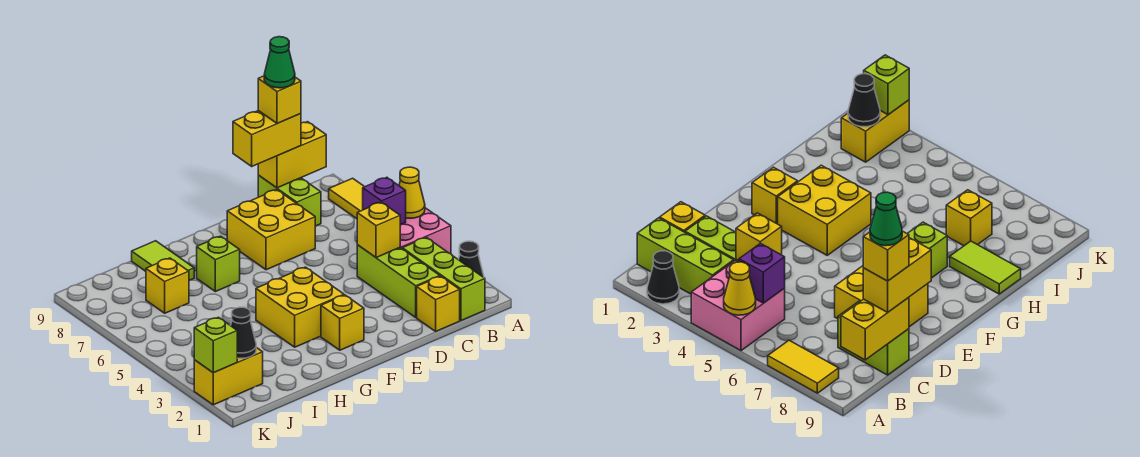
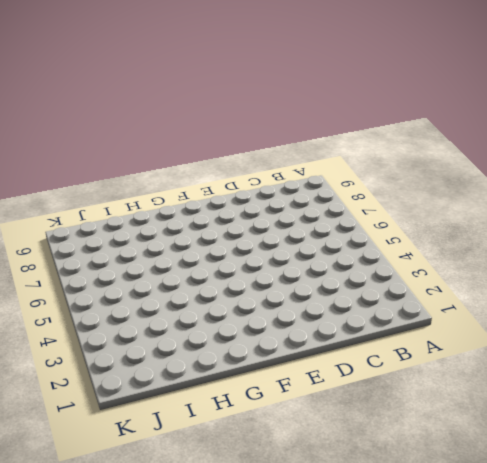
none -> black cone A2 level 1
none -> pink brick A4:B5 level 1
none -> yellow tile A7:A8 level 1

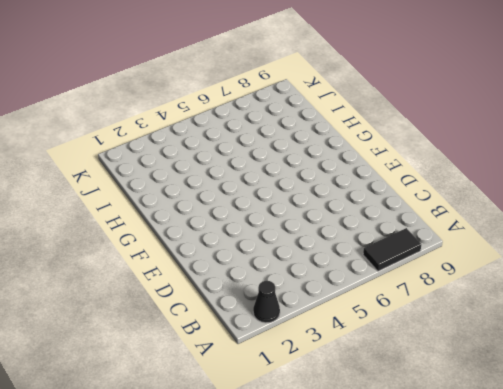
black tile A7:A8 level 1 -> yellow tile A7:A8 level 1
none -> pink brick A4:B5 level 1
none -> lime brick B1:B3 level 1
none -> yellow brick C1 level 1

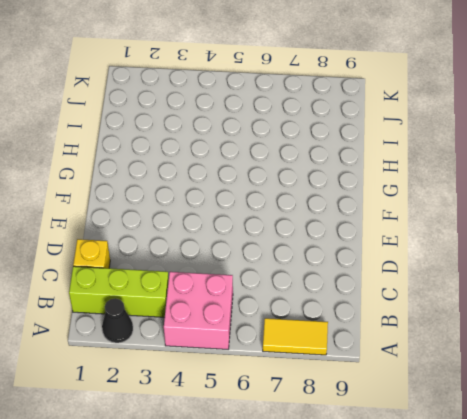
none -> lime brick C2:C4 level 1
none -> lime brick C8:C9 level 1
none -> yellow brick D7:E8 level 1

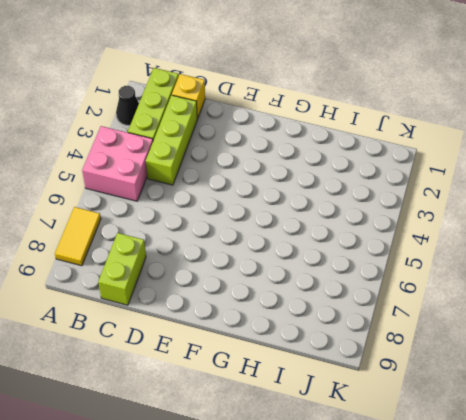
none -> yellow brick D7:E8 level 1
none -> yellow brick F2 level 1
none -> yellow brick F3:G4 level 1

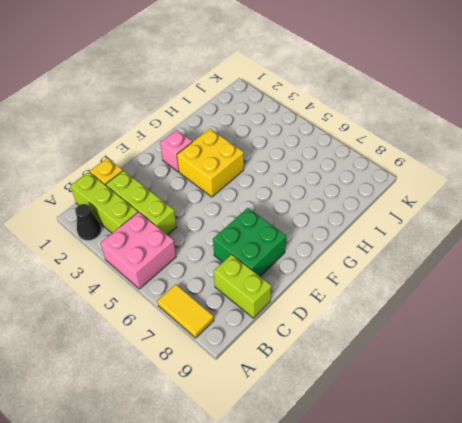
green brick D7:E8 level 1 -> yellow brick D7:E8 level 1
pink brick F2 level 1 -> yellow brick F2 level 1
none -> lime brick G7 level 1
none -> lime tile H8:H9 level 1
none -> yellow brick I7 level 1

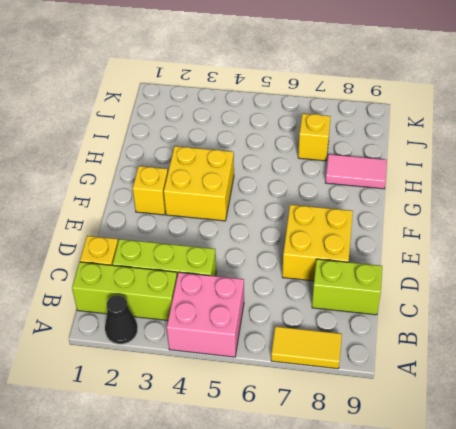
pink tile H8:H9 level 1 -> lime tile H8:H9 level 1
none -> lime brick G7 level 1
none -> yellow brick J2:K2 level 1
none -> yellow cone A5 level 2

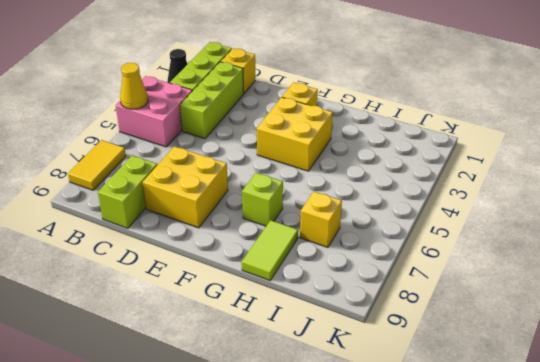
none -> yellow brick J2:K2 level 1
none -> purple brick B5 level 2
none -> yellow brick B9:C9 level 2

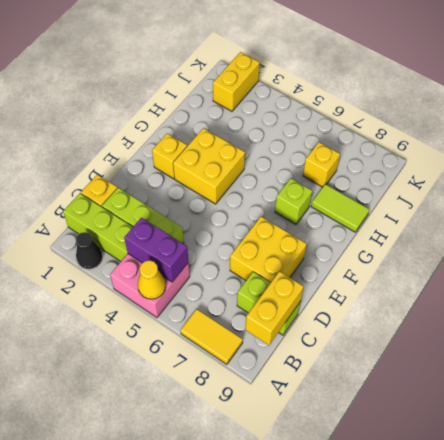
purple brick B4:B5 level 2 -> purple brick B5 level 2
none -> yellow brick C4 level 2
none -> black cone J2 level 2
none -> lime brick K2 level 2

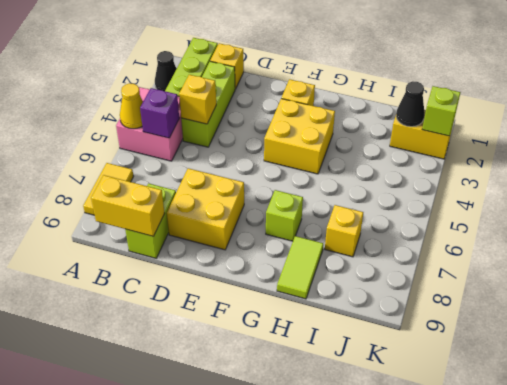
none -> yellow brick C9:D9 level 3
none -> yellow brick C9 level 4
none -> green cone C9 level 5

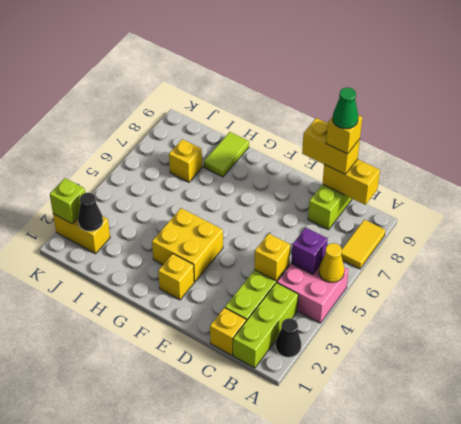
none -> yellow brick D7:E8 level 1
none -> lime brick G7 level 1

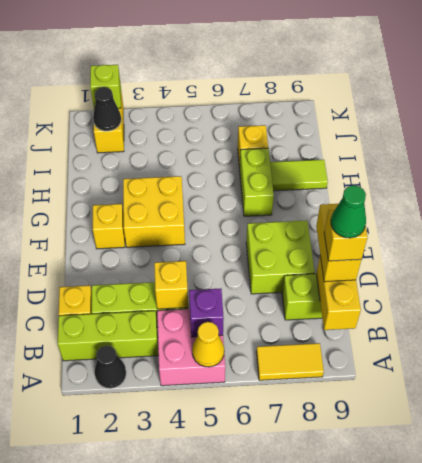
lime brick D7:E8 level 1 -> yellow brick D7:E8 level 1
lime brick G7:H7 level 1 -> lime brick G7 level 1

